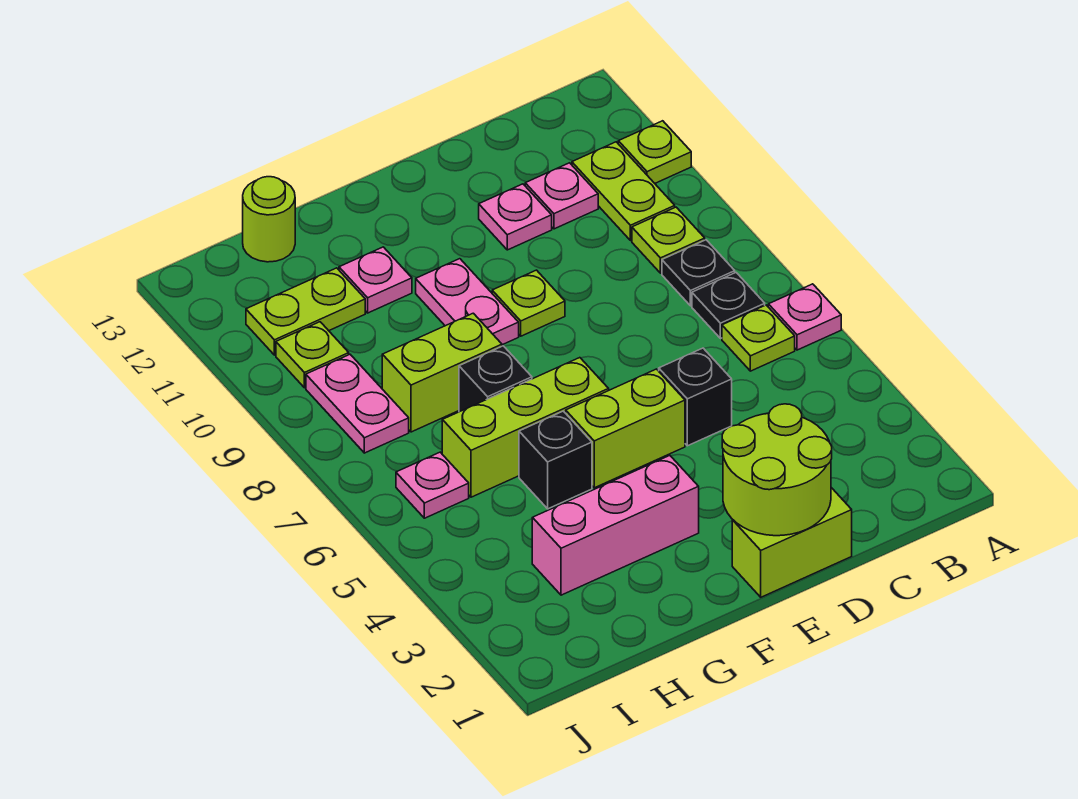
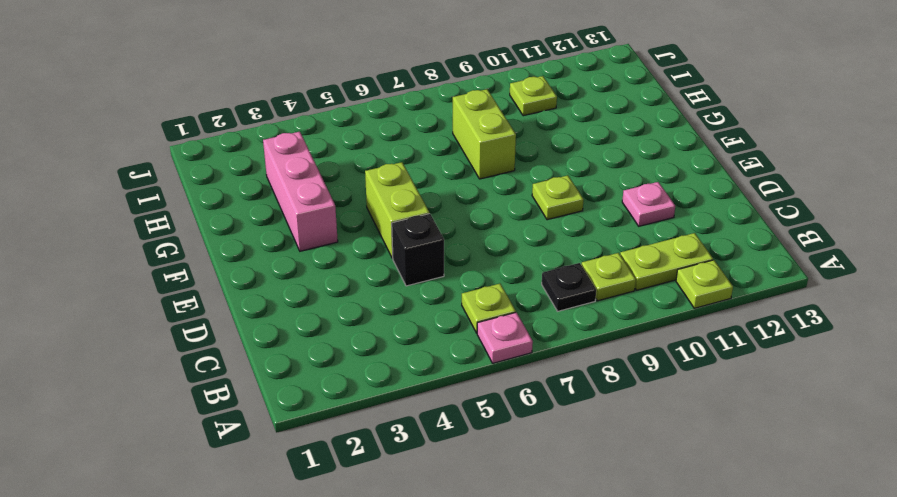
none -> black plate B7 level 1
none -> pink plate C11 level 1
none -> lime brick D1:E1 level 1

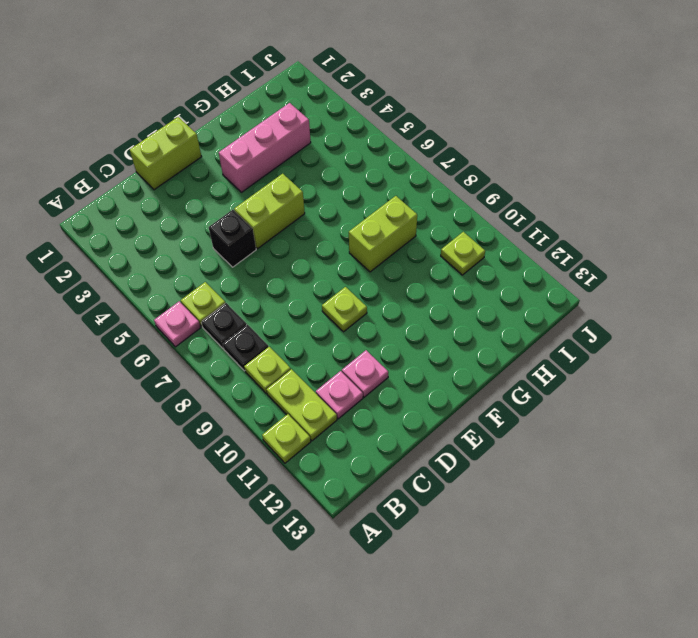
none -> lime brick F6:H6 level 1
none -> pink plate F9:F10 level 1
none -> black brick G5 level 1

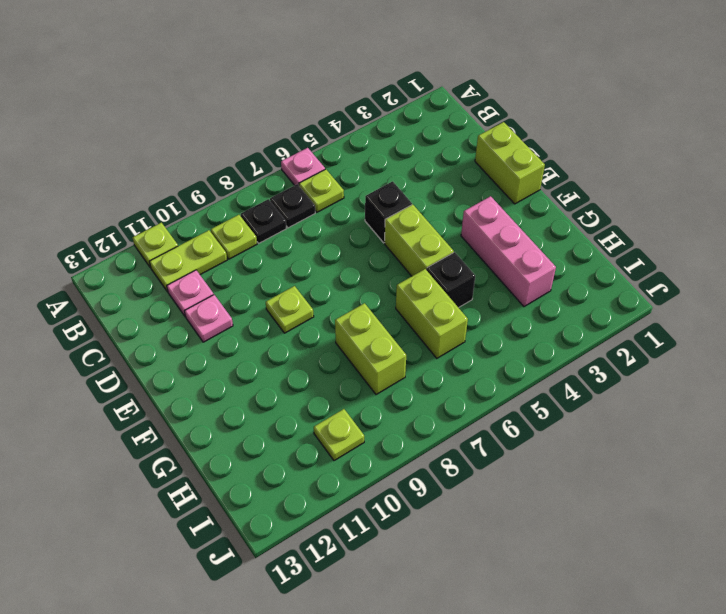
lime brick G6:H6 level 1 -> lime brick F6:H6 level 1
none -> pink plate F9:F10 level 1
none -> black brick G7 level 1
none -> pink plate G11 level 1

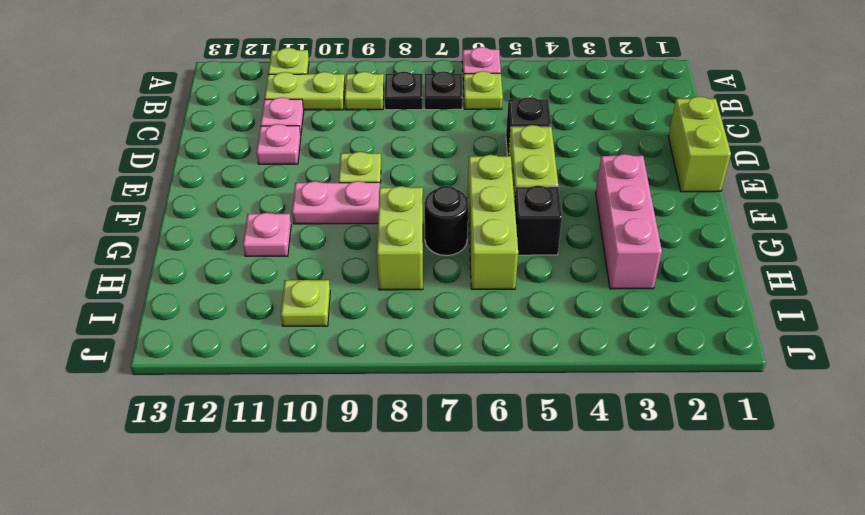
black round brick G7 level 1 -> black brick G7 level 1
none -> lime plate H11:I11 level 1
none -> lime round brick H13 level 1
none -> pink plate I6 level 1

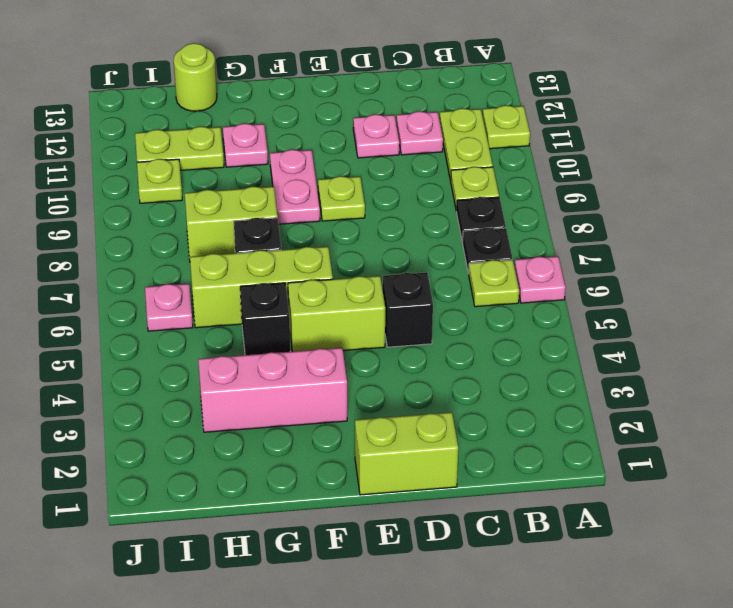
none -> pink plate I8:I9 level 1
none -> lime round brick D1:E2 level 2

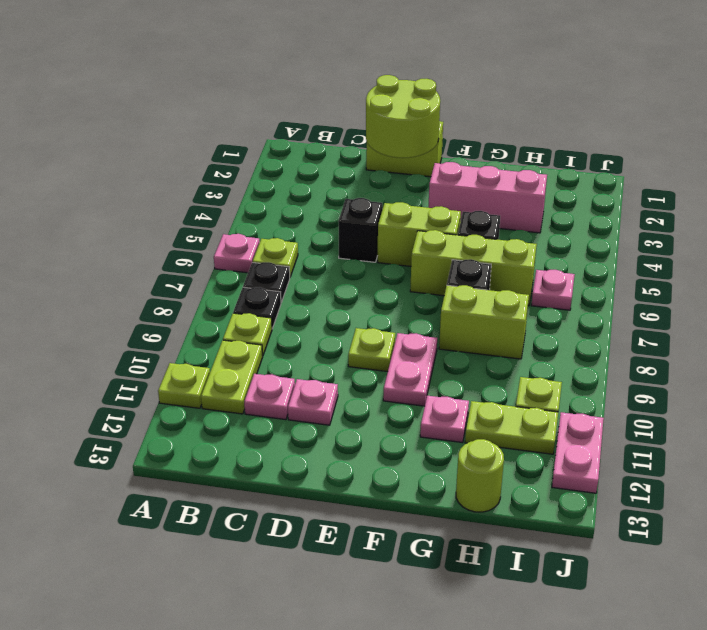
pink plate J11:J12 level 1 -> pink plate I8:I9 level 1

